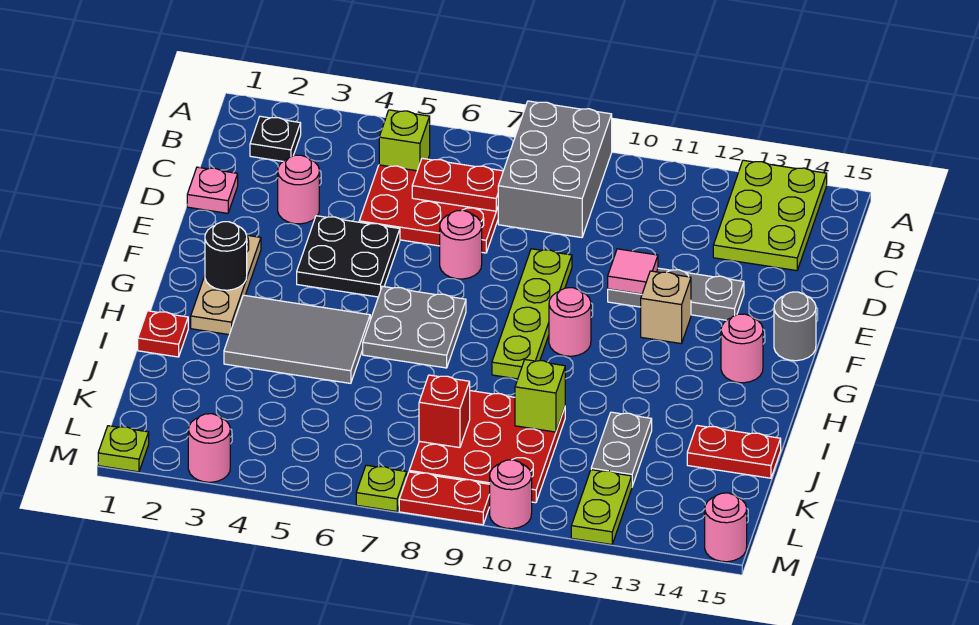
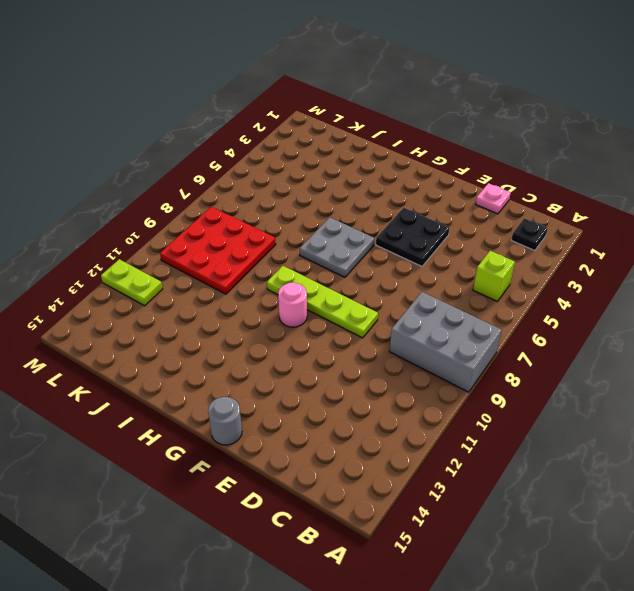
none -> lime plate A13:C14 level 1
none -> red plate C5:D7 level 1
none -> pink round brick D3 level 1
none -> pink round brick E7 level 1

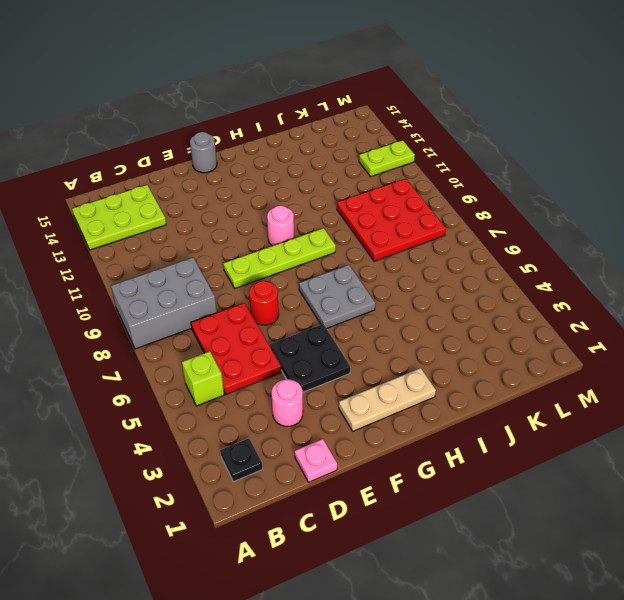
red round brick E7 level 1 -> pink round brick E7 level 1
none -> grey plate E11:E13 level 1
none -> tan brick F12 level 1
none -> pink round brick G14 level 1
none -> grey tile H3:I5 level 1

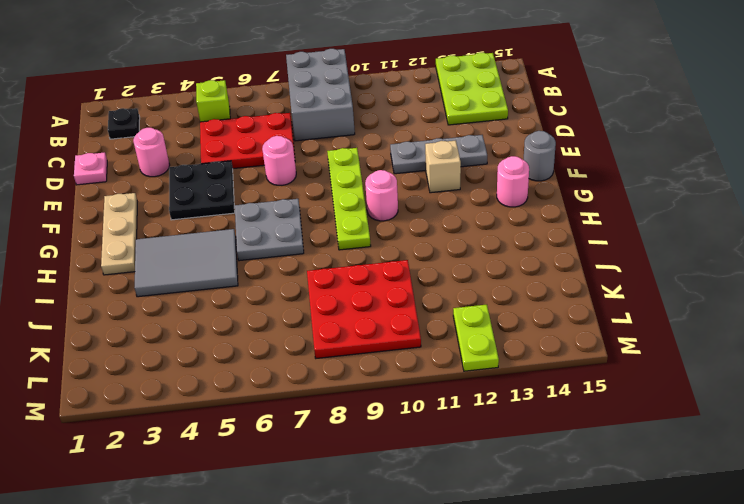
none -> red plate I1 level 1
none -> grey plate J12:K12 level 1
none -> red plate J14:J15 level 1
none -> lime plate M1 level 1

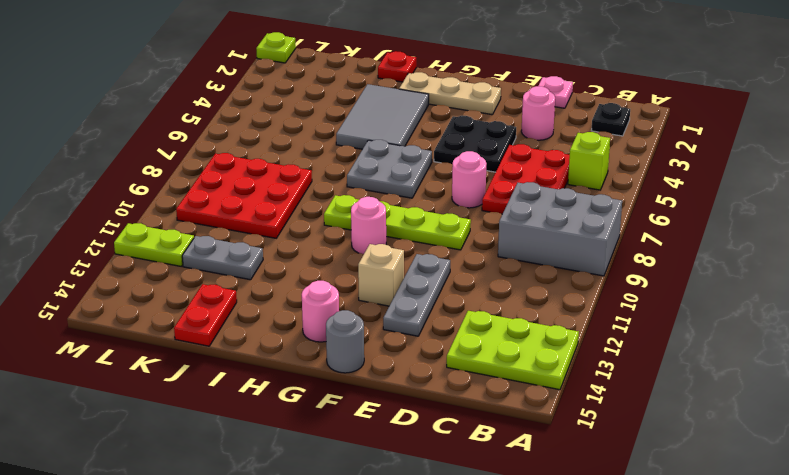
none -> pink round brick M3 level 1
none -> lime plate M7 level 1
none -> red plate M8:M9 level 1
none -> pink round brick M10 level 1

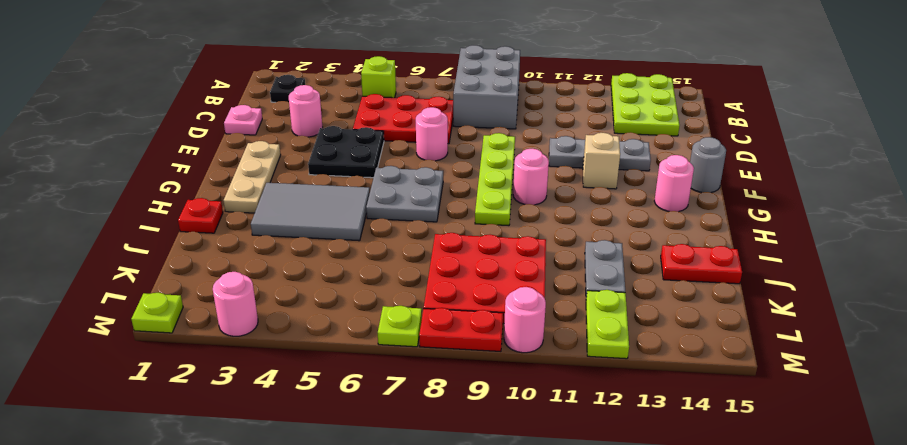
none -> pink round brick M15 level 1
none -> red plate C6:C7 level 2
none -> pink tile E11 level 2
none -> black round brick G2 level 2

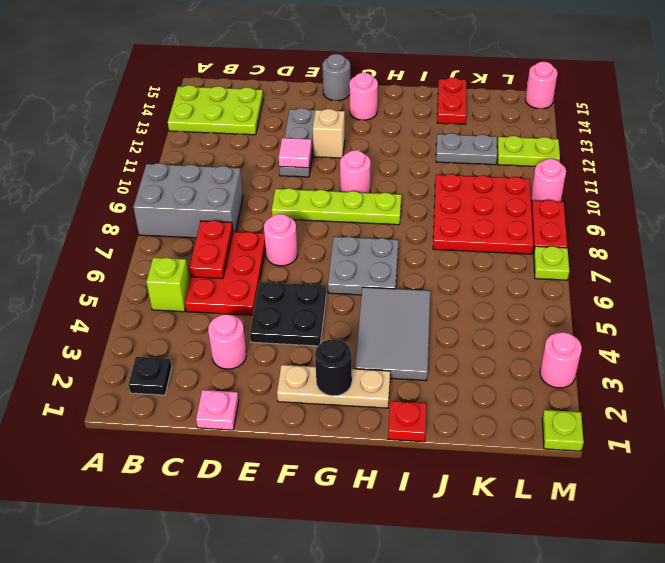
none -> lime brick J10 level 2
none -> red brick K8 level 2

